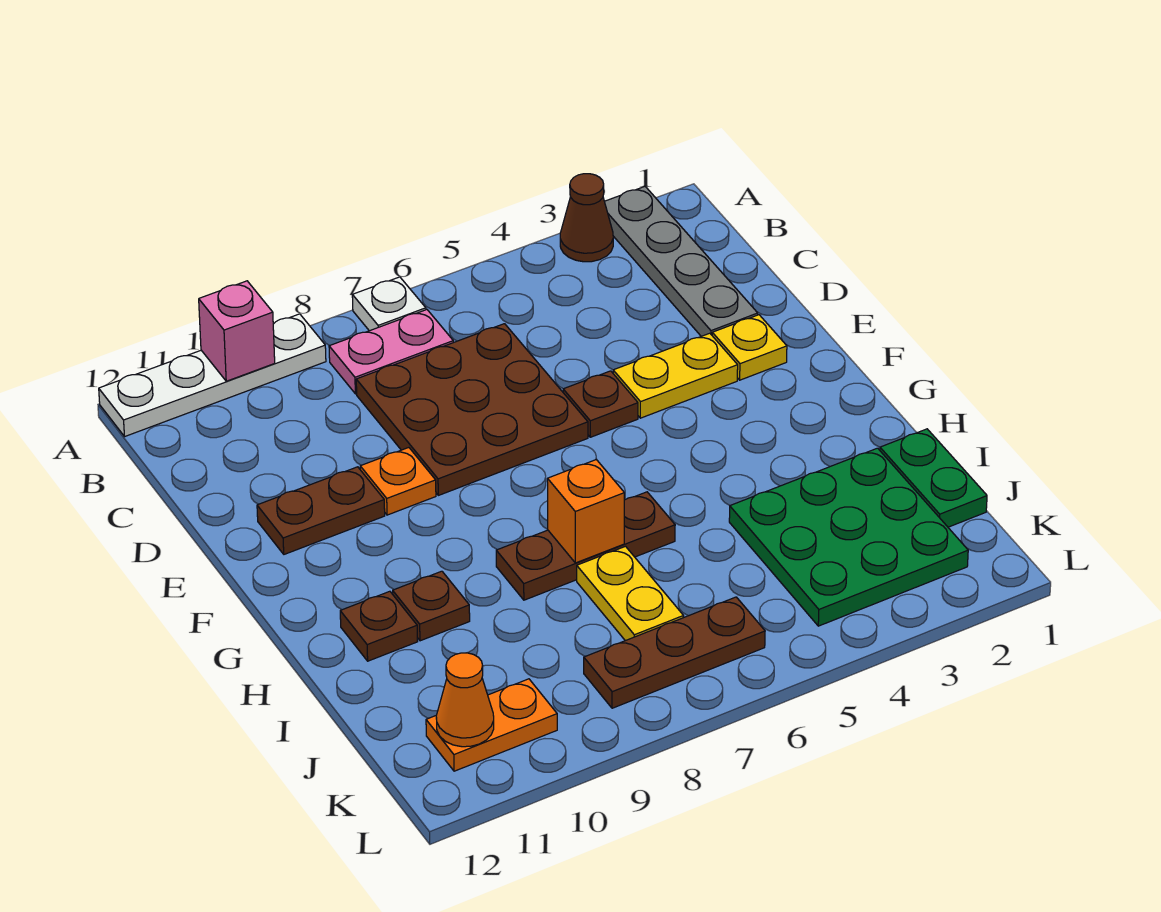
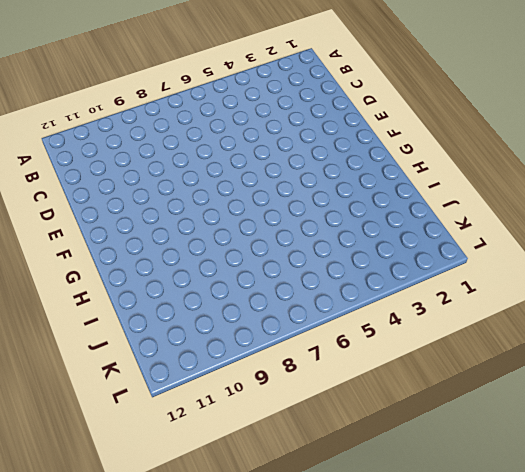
none -> grey plate A2:D2 level 1
none -> brown cone A3 level 1
none -> white plate A7 level 1

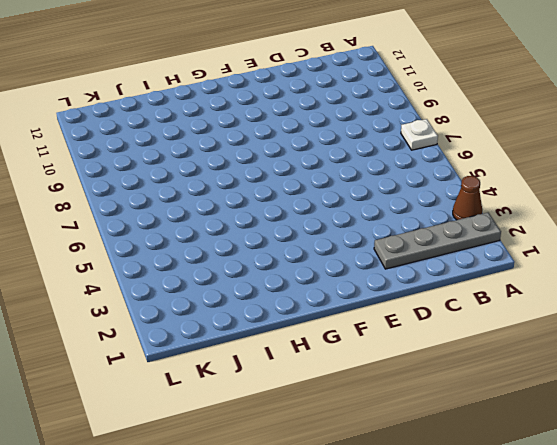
none -> white plate A9:A12 level 1
none -> pink plate B7:B8 level 1
none -> brown plate C6:E8 level 1

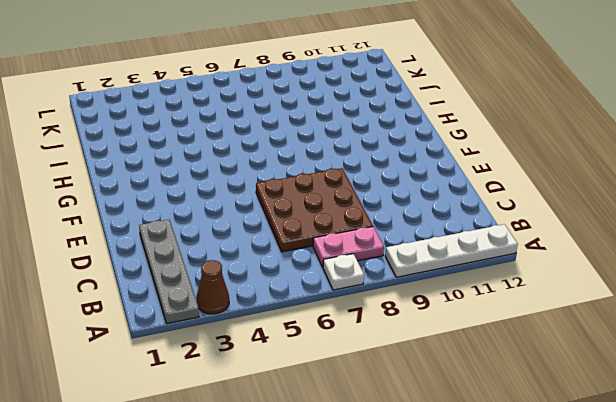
none -> yellow plate E2 level 1
none -> yellow plate E3:E4 level 1
none -> brown plate E5 level 1

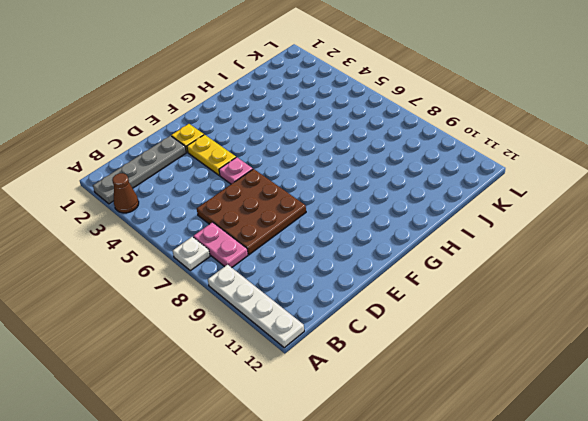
pink plate E5 level 1 -> brown plate E5 level 1
none -> orange plate E9 level 1
none -> brown plate E10:E11 level 1
none -> brown plate H6:H8 level 1

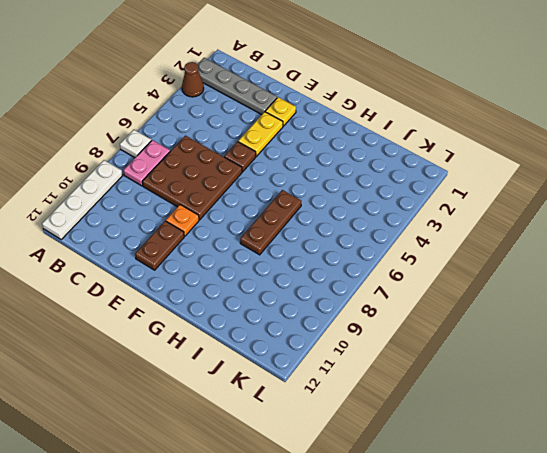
none -> brown plate H10 level 1
none -> brown plate H11 level 1
none -> green plate I1:J1 level 1

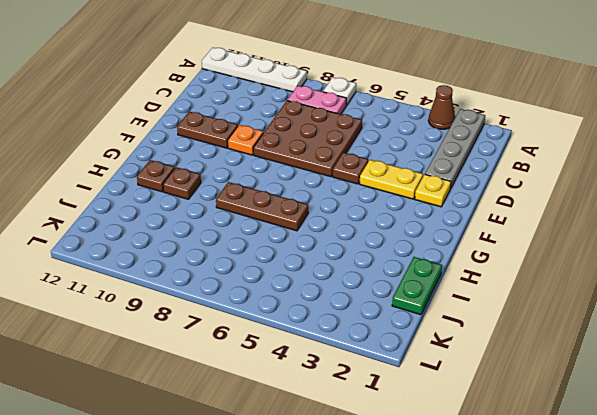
none -> green plate I2:K4 level 1
none -> yellow plate I7:J7 level 1
none -> brown plate K6:K8 level 1

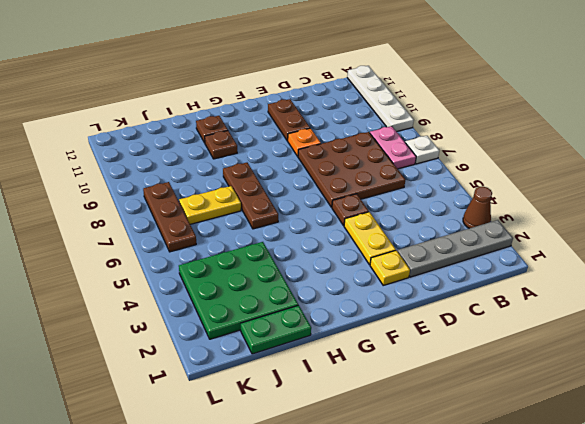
none -> orange plate K10:K11 level 1
none -> pink brick A10 level 2
none -> orange brick H7 level 2

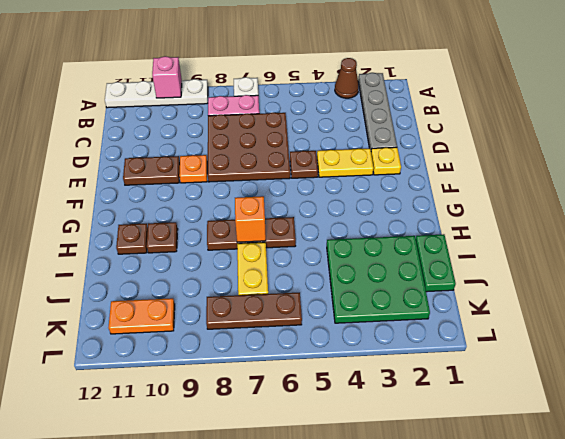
none -> orange cone K11 level 2

